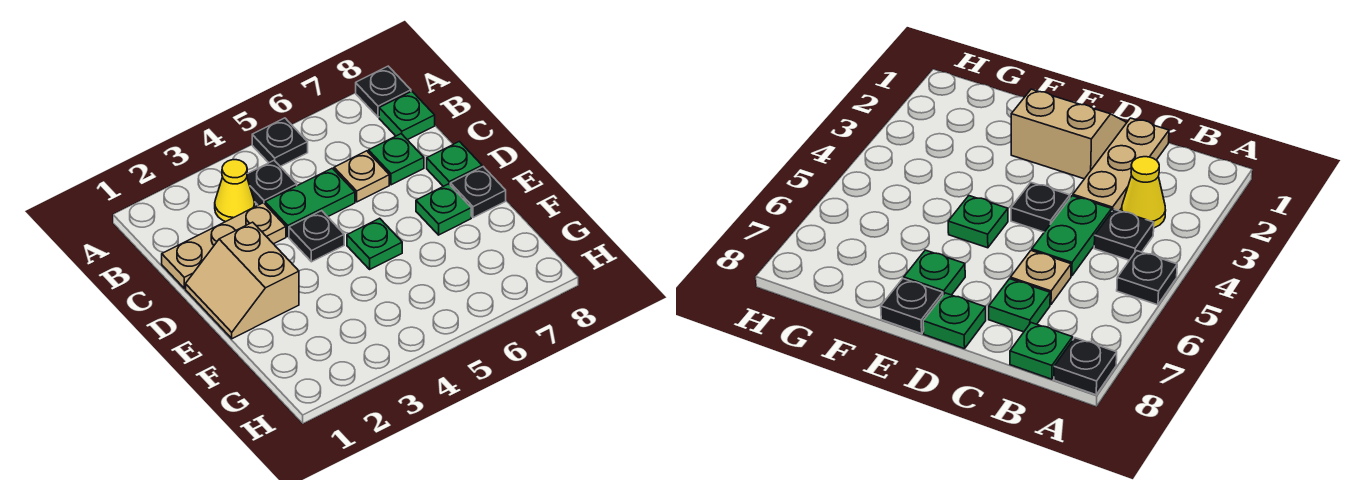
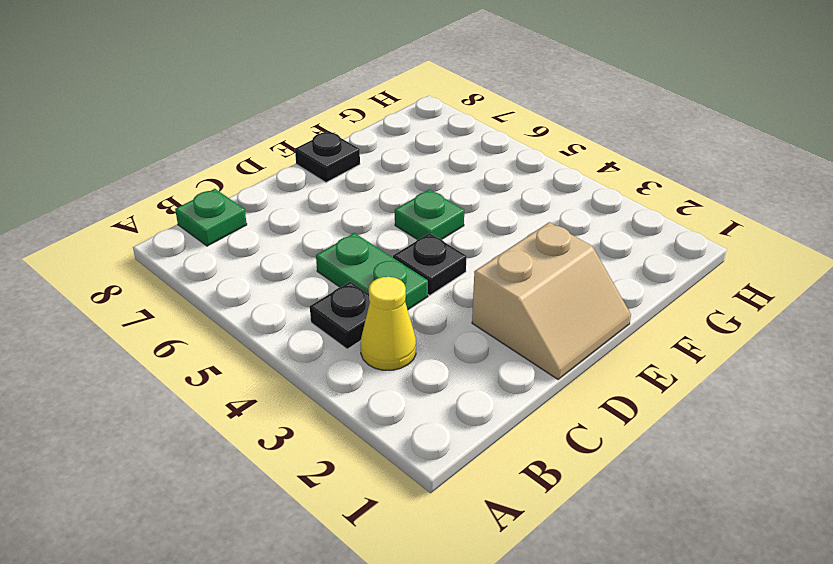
none -> black plate A5 level 1
none -> black plate A8 level 1
none -> tan plate C1:C3 level 1

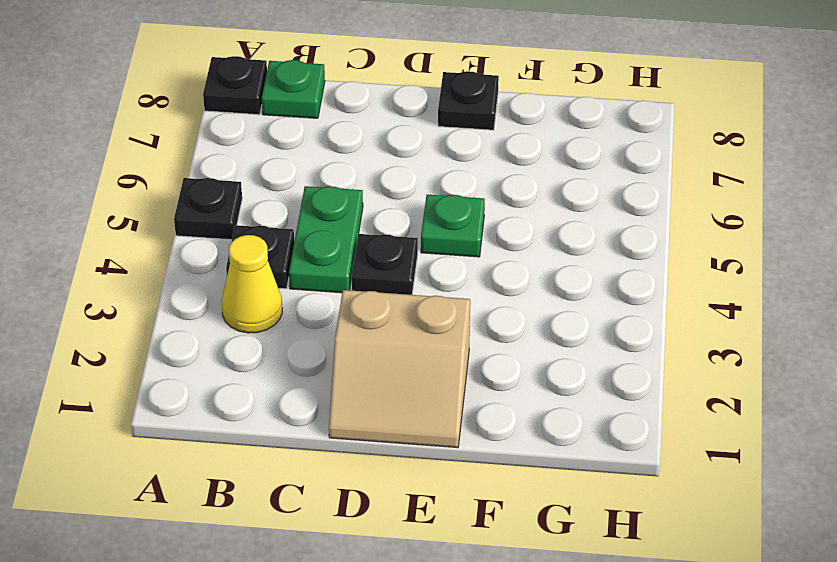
none -> tan plate C1:C3 level 1
none -> tan plate C6 level 1
none -> green plate C7 level 1

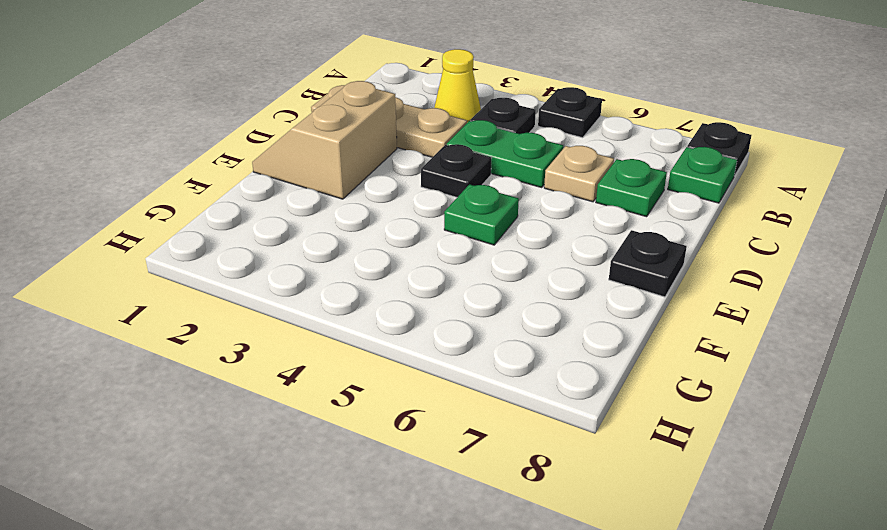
none -> green plate D8 level 1
none -> green plate E7 level 1

